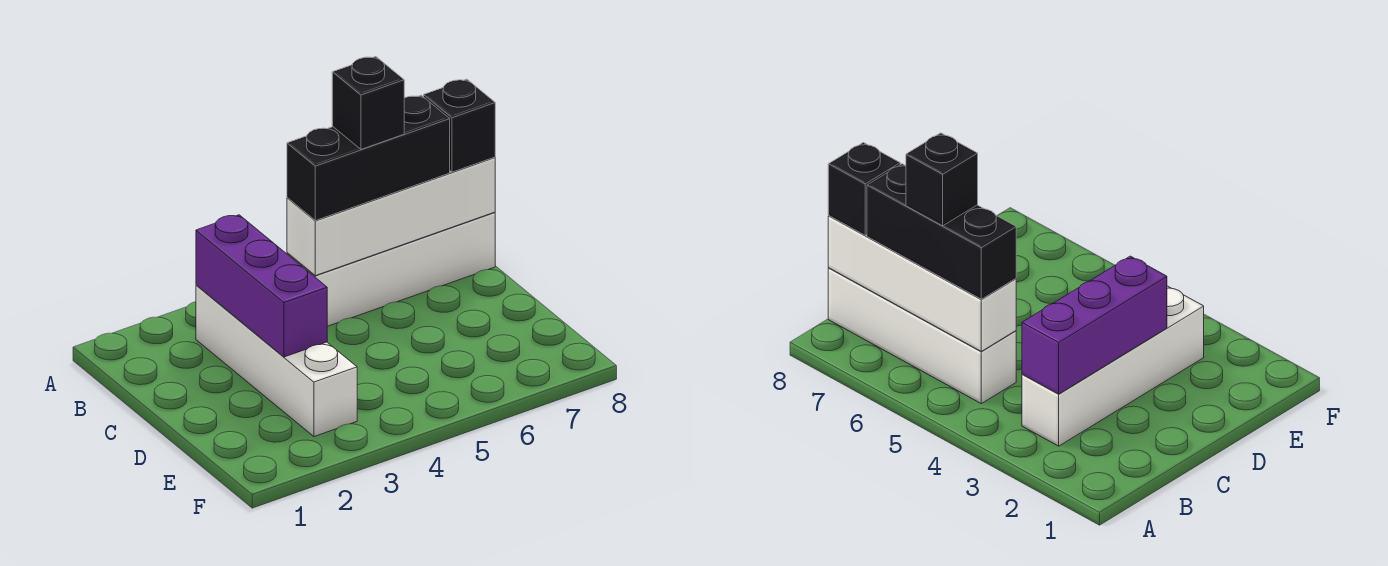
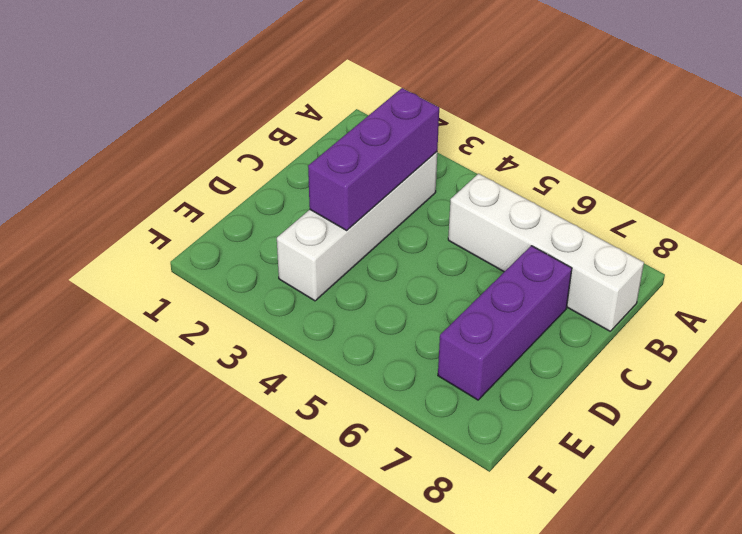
purple brick C7:E7 level 1 -> none
none -> white brick B5:B8 level 2
none -> black brick B5:B7 level 3

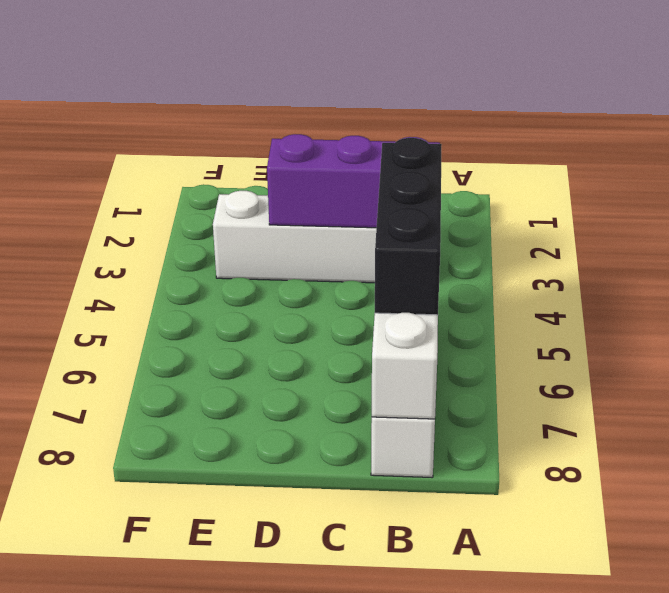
none -> black brick B8 level 3
none -> black brick B6 level 4

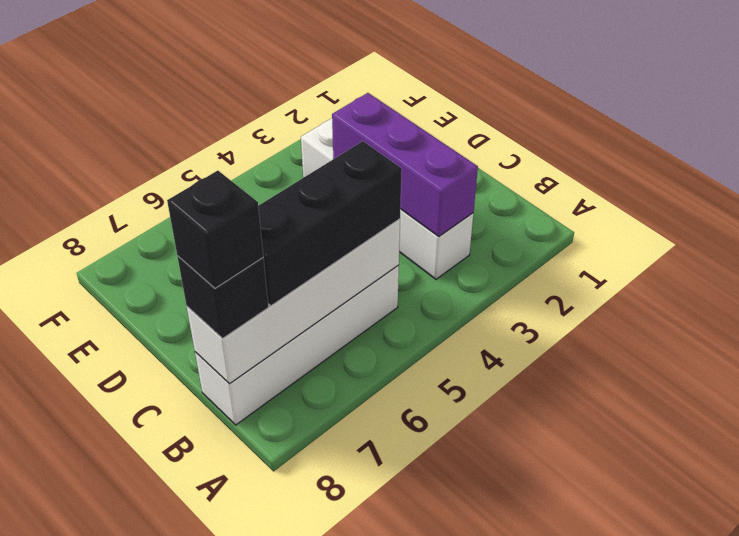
black brick B8 level 4 -> black brick B6 level 4

